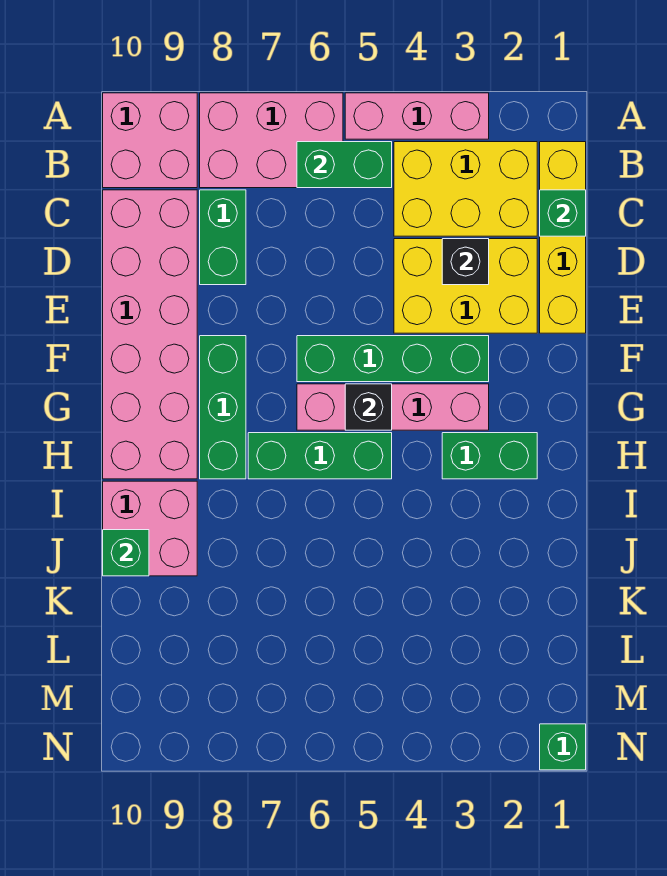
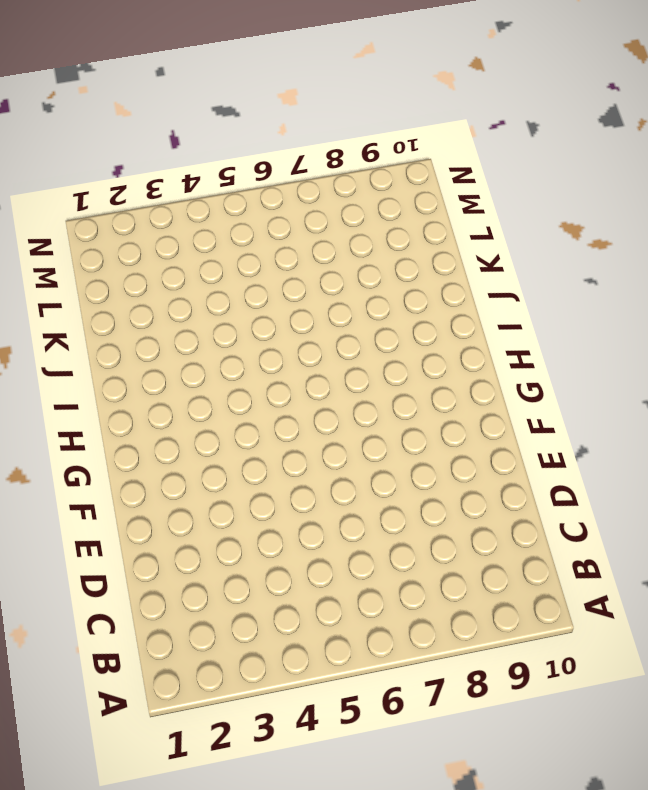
none -> pink brick A3:A5 level 1
none -> pink brick A6:B8 level 1
none -> pink brick A9:B10 level 1

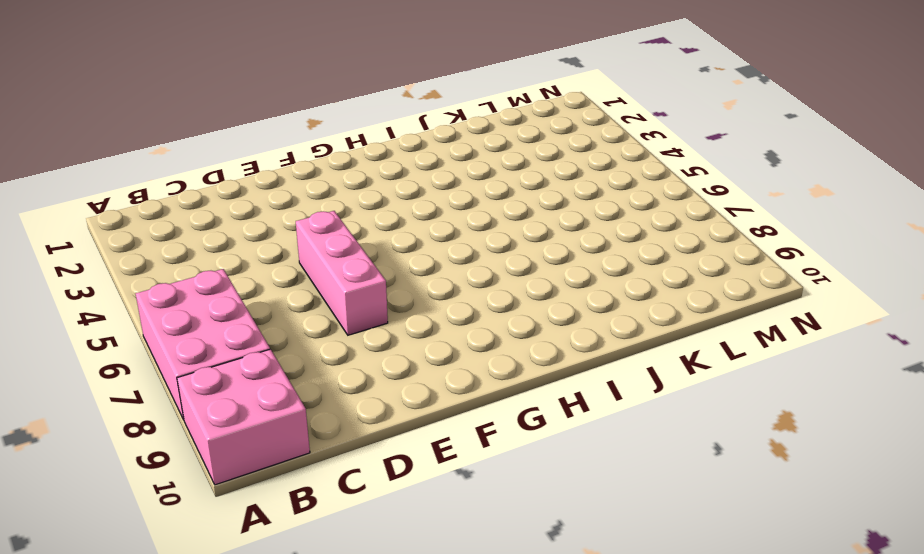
pink brick E5:E7 level 1 -> pink brick A3:A5 level 1
none -> yellow brick B1:E1 level 1
none -> yellow brick B2:C4 level 1
none -> green brick C8:D8 level 1

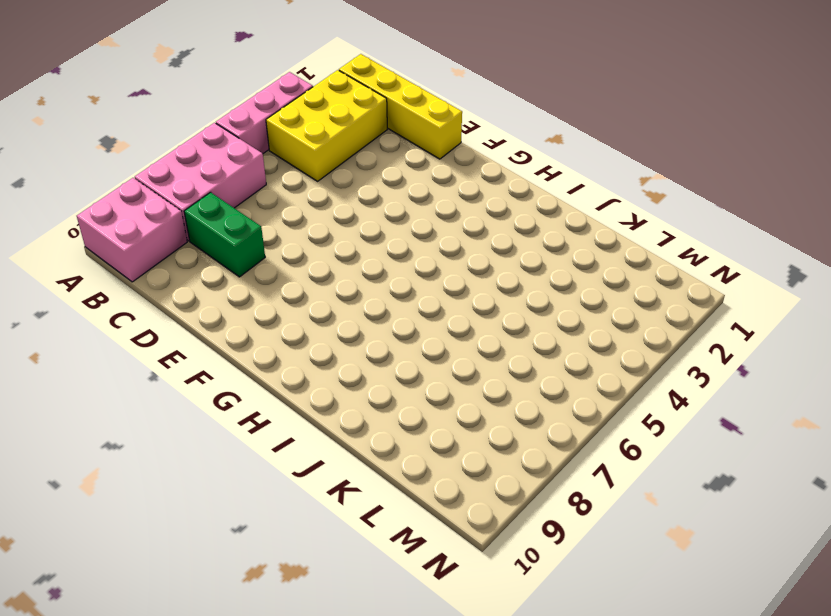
none -> pink brick C9:H10 level 1
none -> yellow brick D2:E4 level 1
none -> green brick F3:F6 level 1

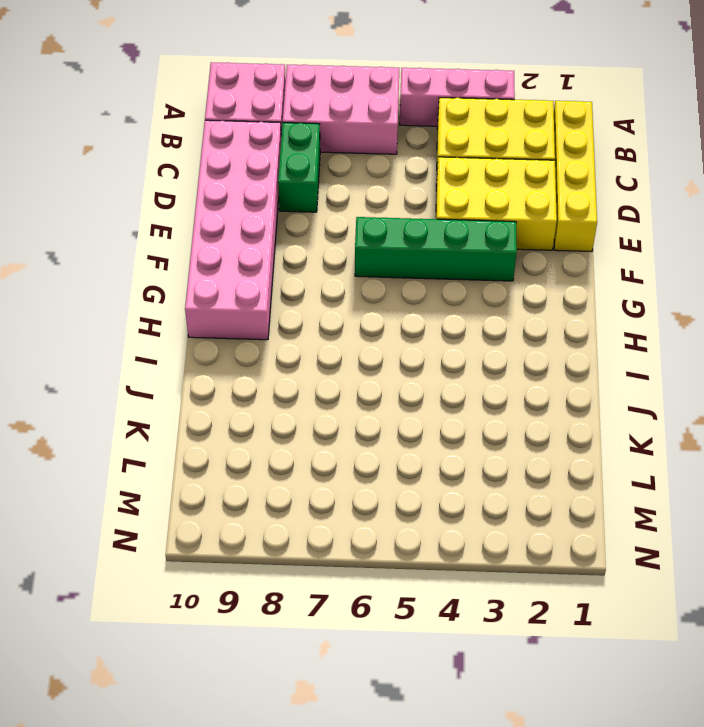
none -> green brick F8:H8 level 1
none -> pink brick G3:G6 level 1
none -> green brick H2:H3 level 1

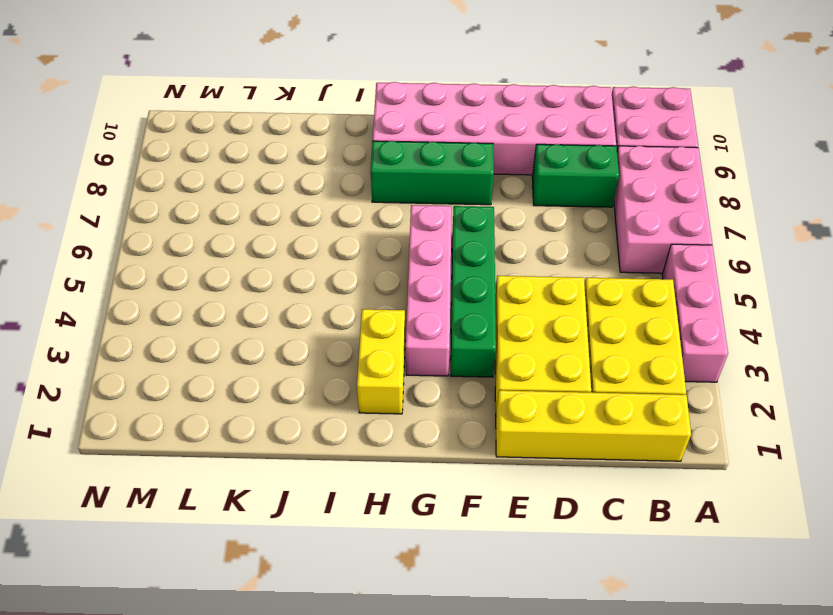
yellow brick H2:H3 level 1 -> green brick H2:H3 level 1
none -> green brick H5:H7 level 1
none -> pink brick I9:J10 level 1
none -> green brick N1 level 1

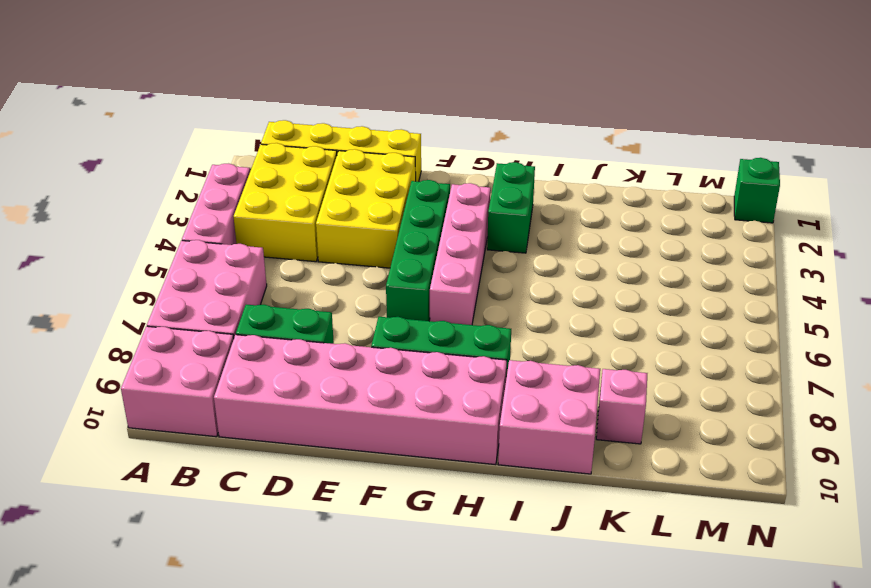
pink brick K9 level 1 -> none
none -> green brick H5:H7 level 1
none -> green brick B5:B6 level 2
none -> green brick C1 level 2

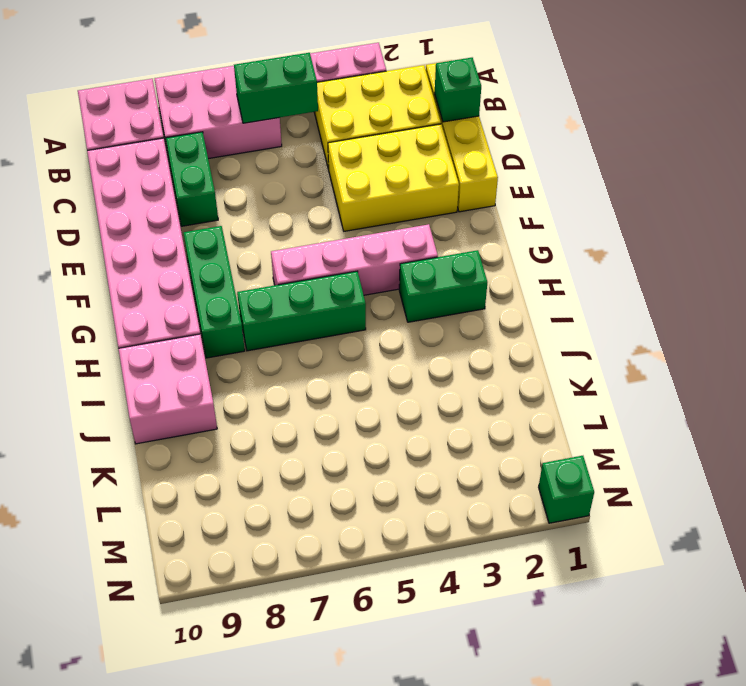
none -> green brick F3:F6 level 1
none -> black brick D3 level 2
none -> black brick G5 level 2

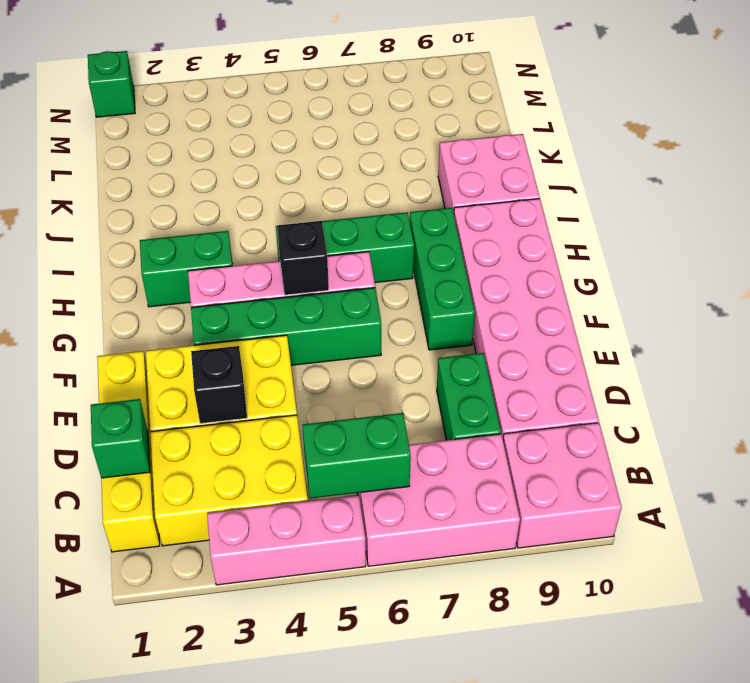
none -> green brick J10 level 2

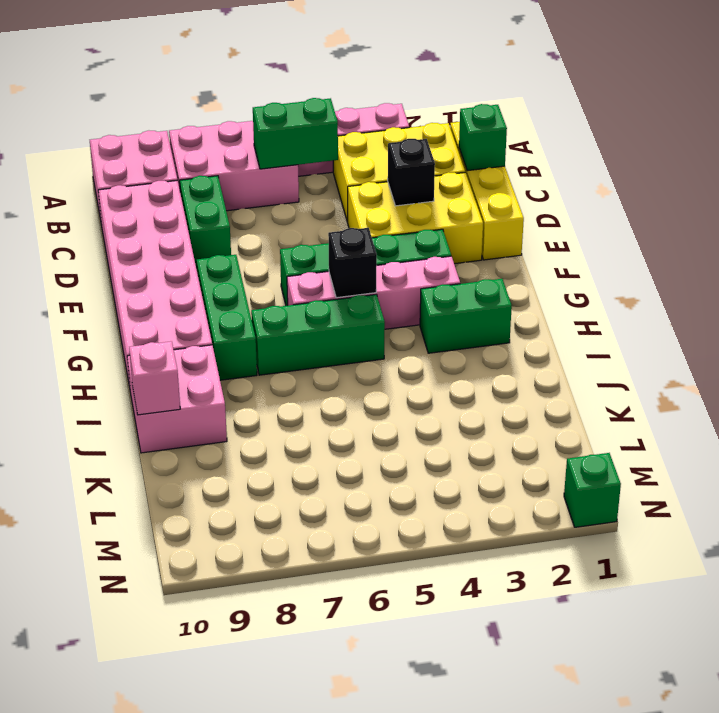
pink brick J10 level 2 -> green brick J10 level 2

